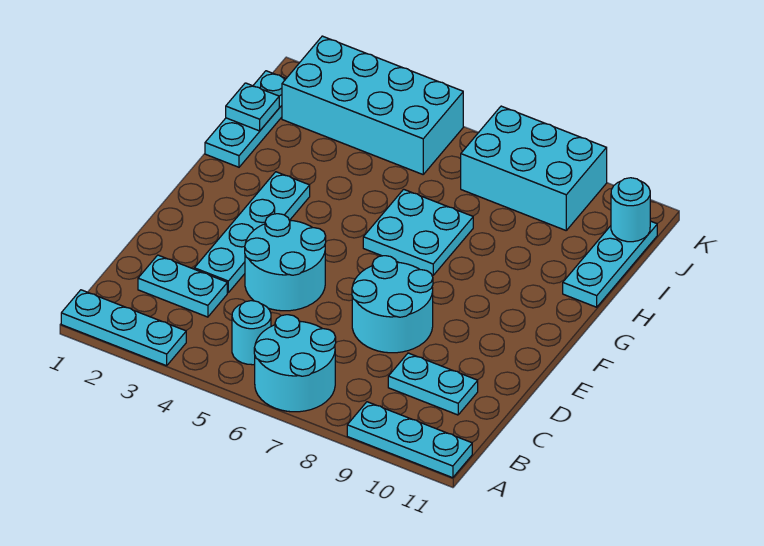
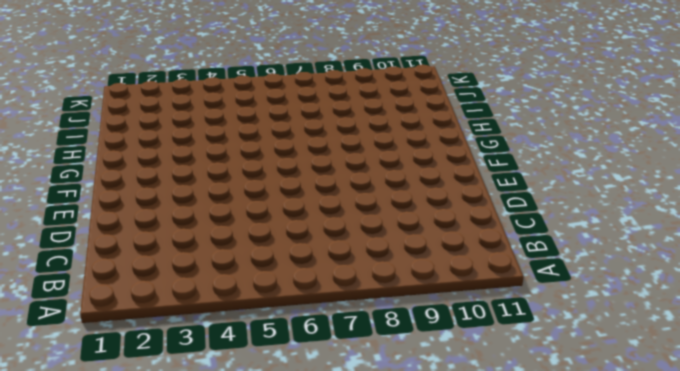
none -> cyan plate A1:A3 level 1
none -> cyan round brick A6:B7 level 1
none -> cyan plate A9:A11 level 1

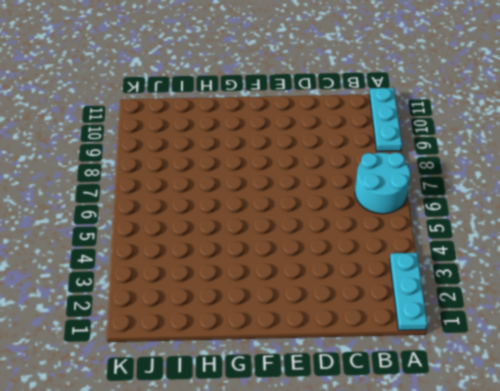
none -> cyan round brick B5 level 1
none -> cyan plate C2:C3 level 1
none -> cyan plate C9:C10 level 1

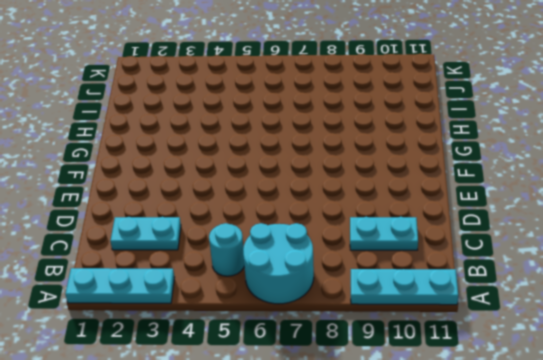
none -> cyan plate D3:G3 level 1
none -> cyan round brick D4:E5 level 1
none -> cyan round brick D7:E8 level 1

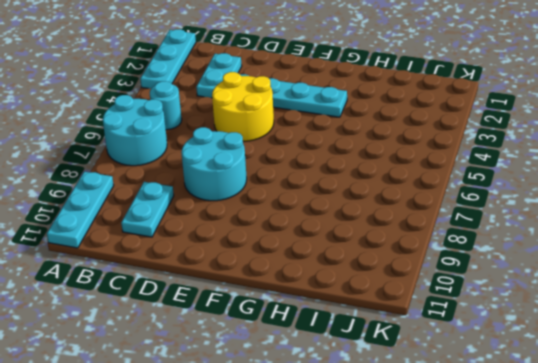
yellow round brick D4:E5 level 1 -> cyan round brick D4:E5 level 1
none -> cyan plate G6:H7 level 1
none -> cyan plate H1:J1 level 1
none -> cyan plate H11:J11 level 1

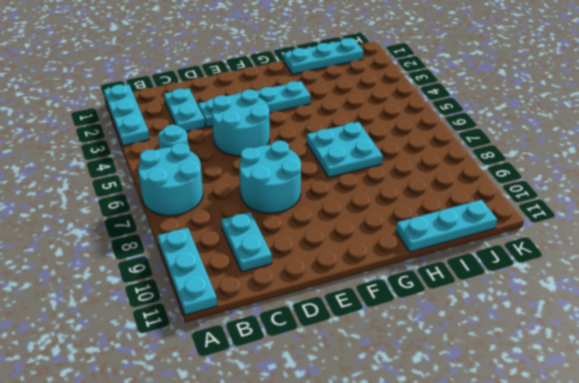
none -> cyan brick J2:K5 level 1
none -> cyan brick J7:K9 level 1
none -> cyan plate I1 level 2

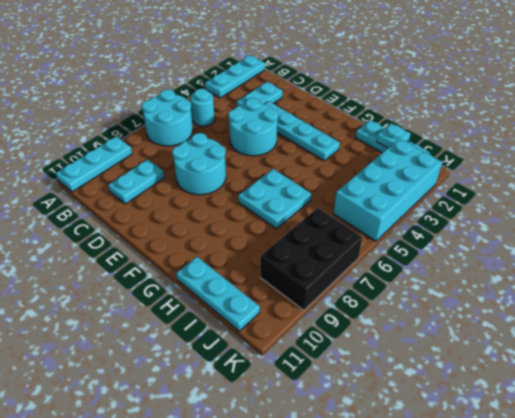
black brick J7:K9 level 1 -> cyan brick J7:K9 level 1
none -> cyan round brick J11 level 2

